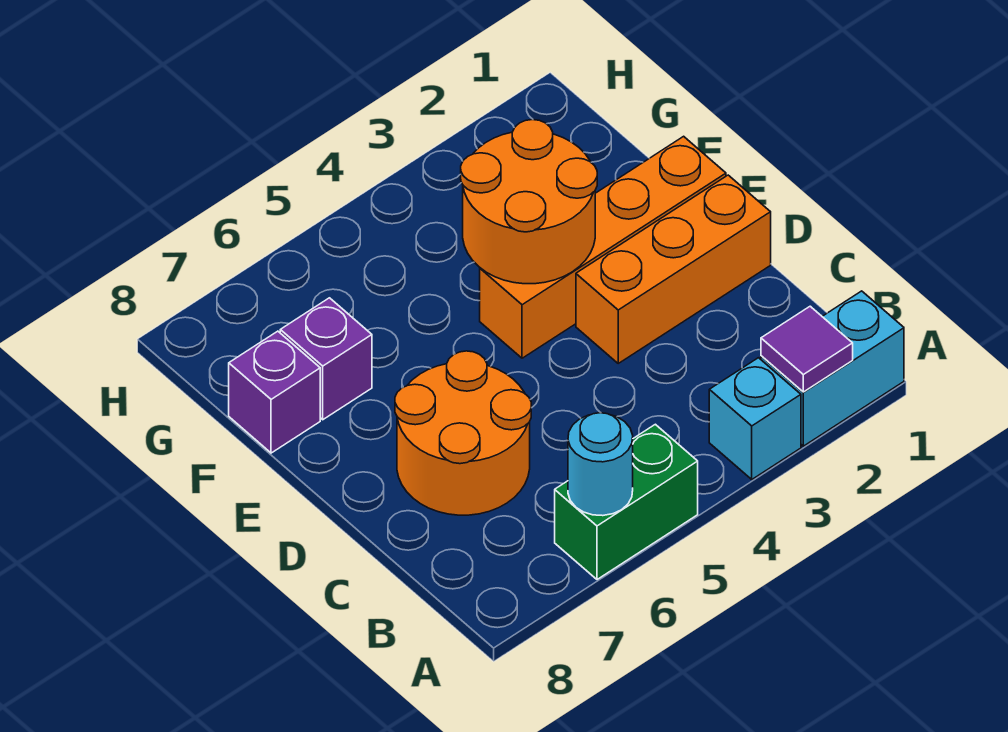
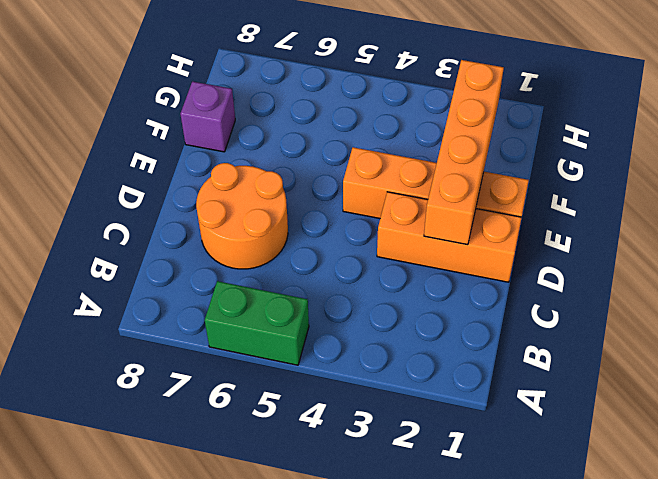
orange brick D2:G2 level 2 -> none
none -> cyan brick A1:A2 level 1
none -> cyan brick A3 level 1

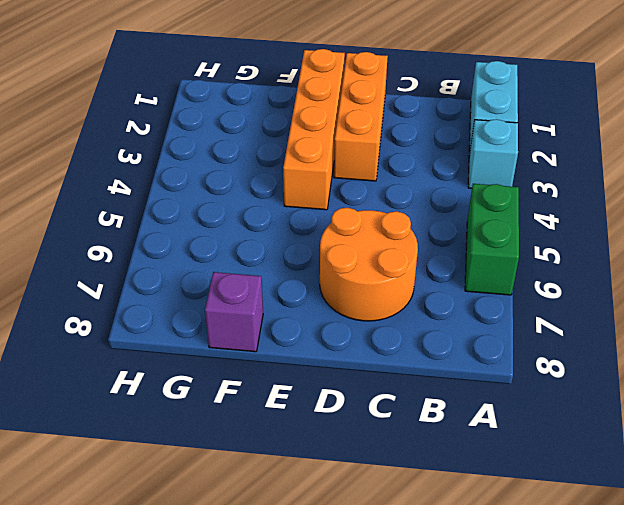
none -> purple brick F7 level 1
none -> purple tile A2 level 2

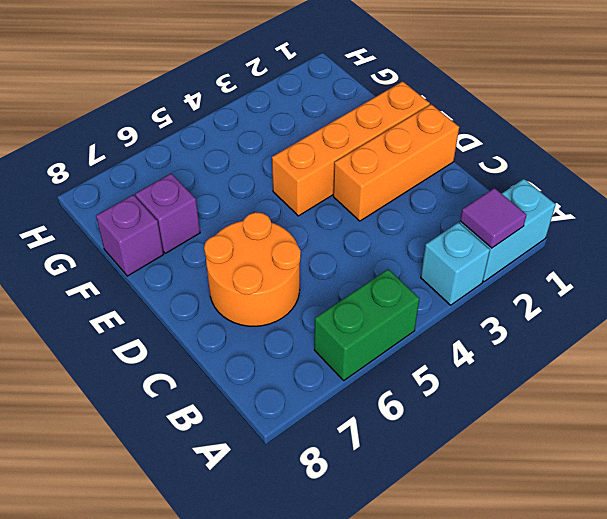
none -> cyan round brick A6 level 2
none -> orange round brick E3:F4 level 2

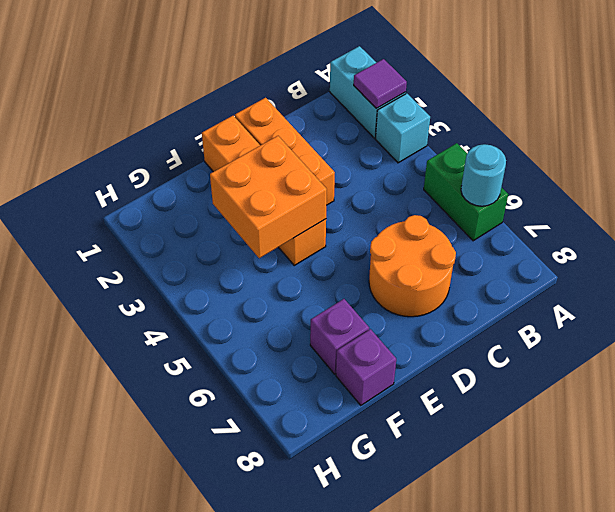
orange brick E3:F4 level 2 -> orange round brick E3:F4 level 2

